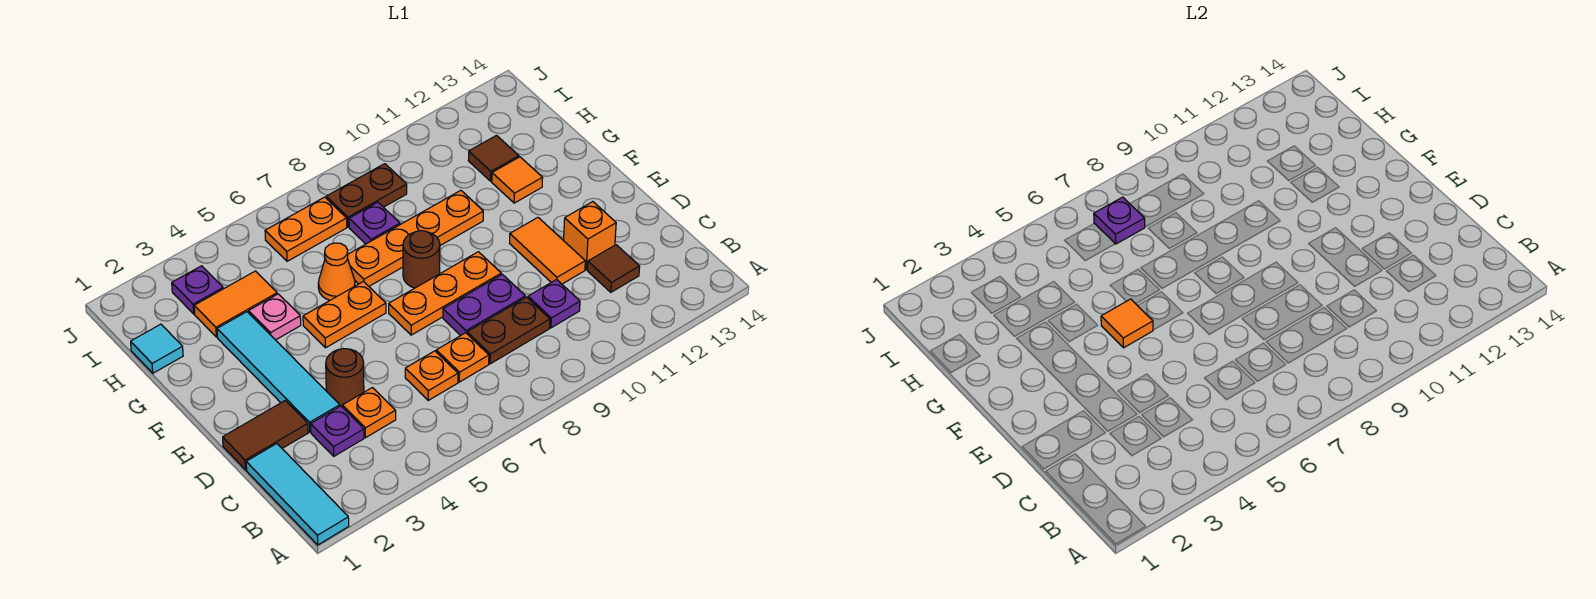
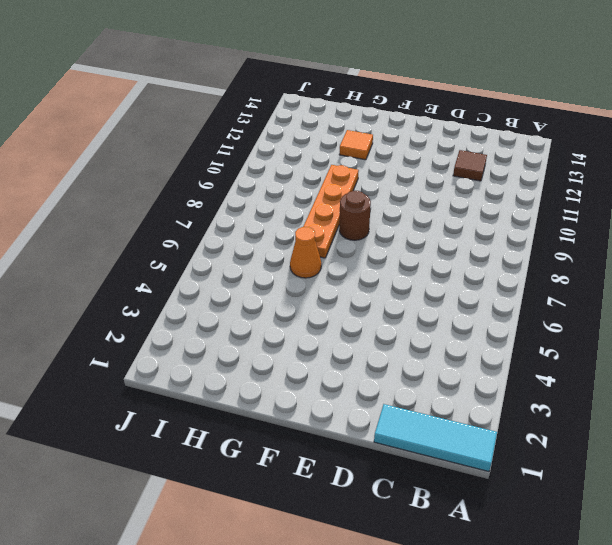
none -> purple plate C3 level 1
none -> orange plate C4 level 1
none -> orange plate C6 level 1
none -> orange plate C7 level 1

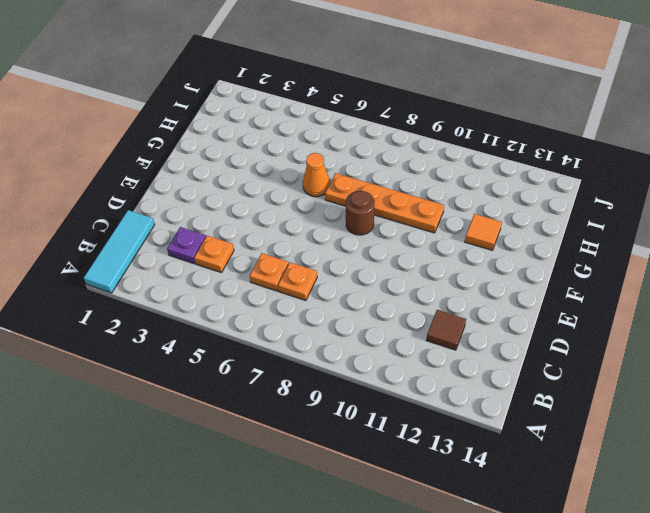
none -> brown plate C8:C9 level 1
none -> purple plate C10 level 1
none -> brown tile D1:D2 level 1
none -> cyan tile D3:G3 level 1

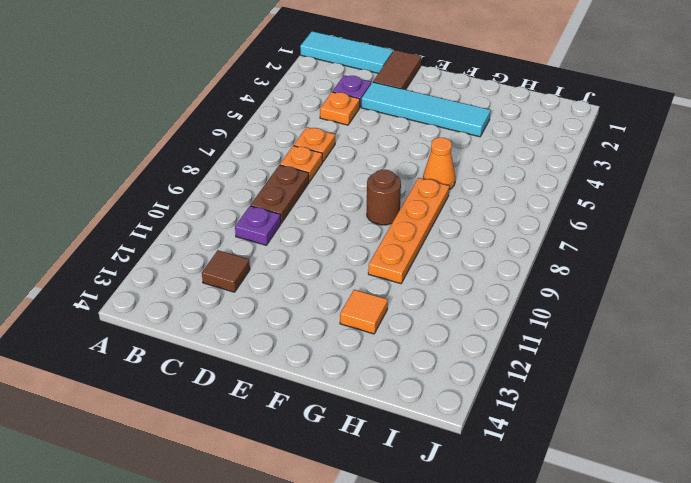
none -> brown round brick D4 level 1
none -> purple plate D8:D9 level 1
none -> orange tile D11:E11 level 1
none -> orange brick D12 level 1

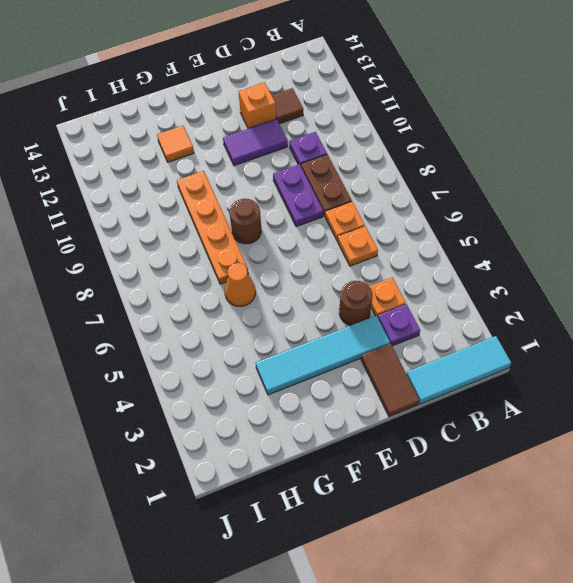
purple tile D11:E11 level 1 -> orange tile D11:E11 level 1
none -> orange plate E7:E9 level 1
none -> orange plate F5:F6 level 1
none -> pink plate G4 level 1
none -> cyan tile H1 level 1

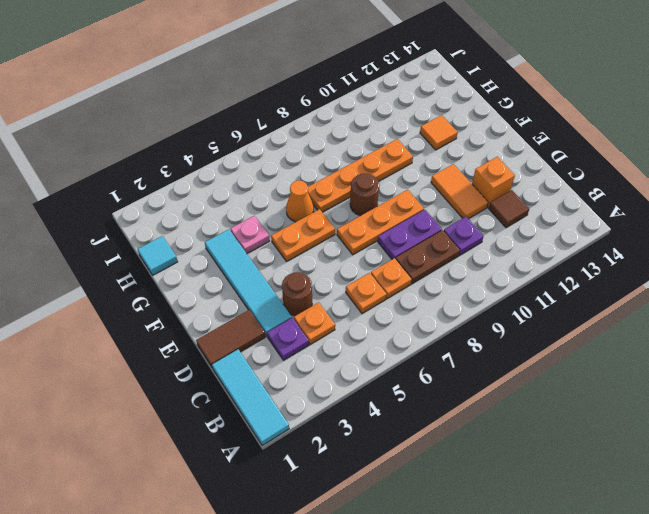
none -> orange tile H3:H4 level 1
none -> purple plate H8 level 1
none -> brown tile H12 level 1
none -> purple plate I3 level 1

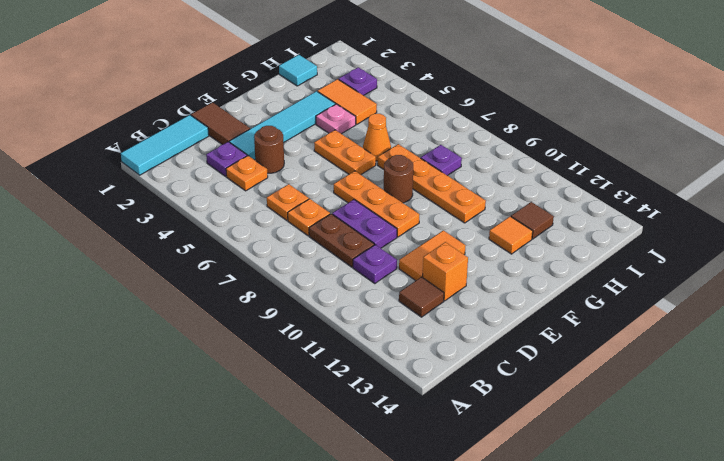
none -> orange plate I6:I7 level 1
none -> brown plate I8:I9 level 1
none -> orange tile F5 level 2
none -> purple plate I7 level 2

